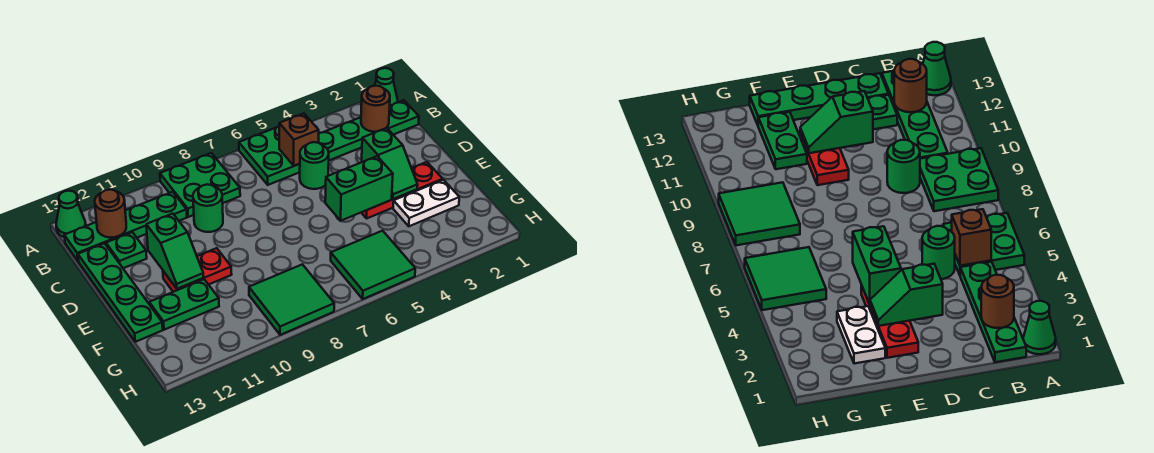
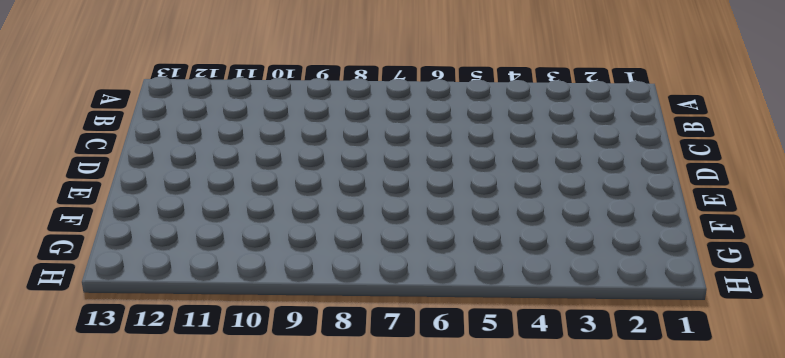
none -> green cone A1 level 1
none -> green plate A5:B6 level 1
none -> green plate A8:B9 level 1

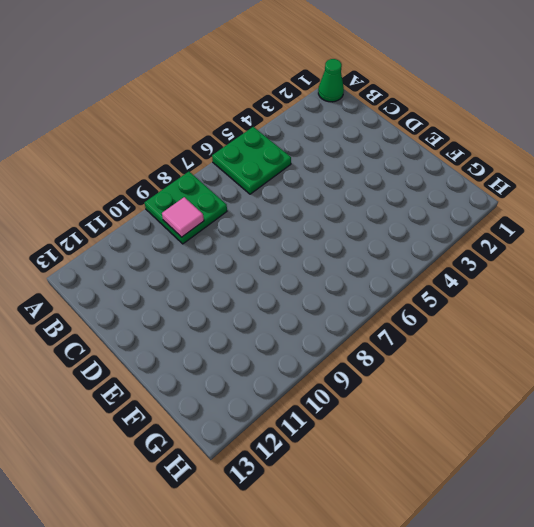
pink tile B9 level 2 -> none
none -> green cone A13 level 1
none -> green plate B1:B4 level 1
none -> green plate B10:B13 level 1

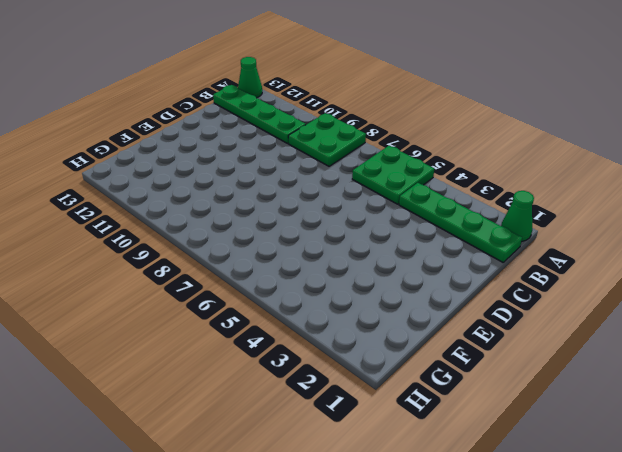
none -> green round brick C5 level 1
none -> green round brick C9 level 1
none -> green plate C12 level 1

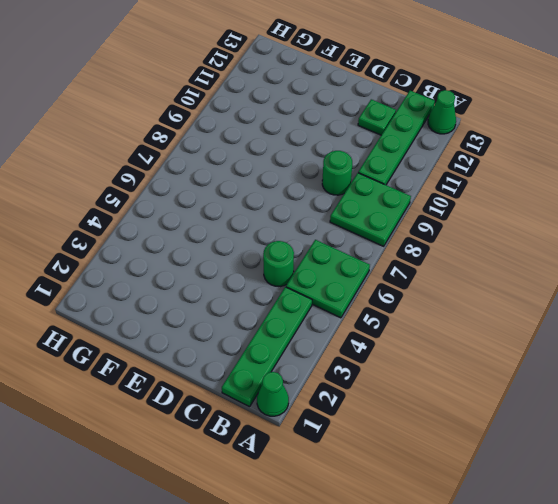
none -> green plate C13:F13 level 1
none -> red plate E2:E4 level 1
none -> red plate E10:E11 level 1

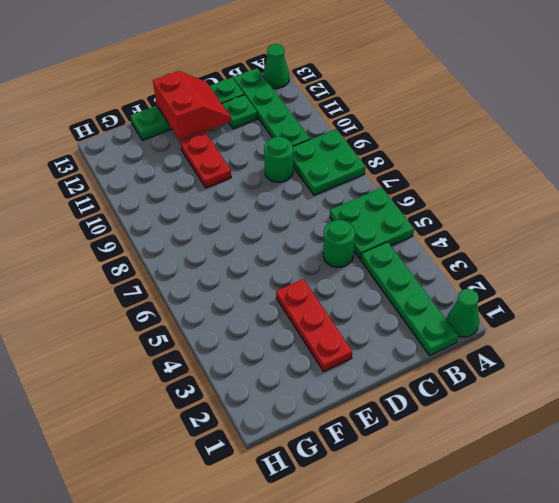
red slope D12:E13 level 2 top E -> none
none -> white plate F2:F3 level 1
none -> green plate F11:F12 level 1
none -> green tile G5:H6 level 1

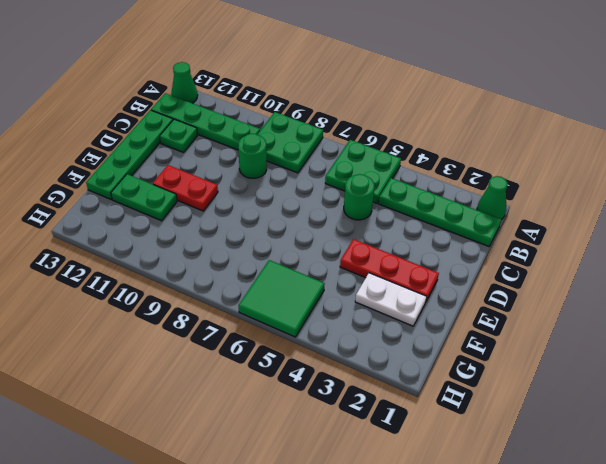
none -> green tile G8:H9 level 1
none -> brown round brick B2 level 2
none -> brown brick B5 level 2

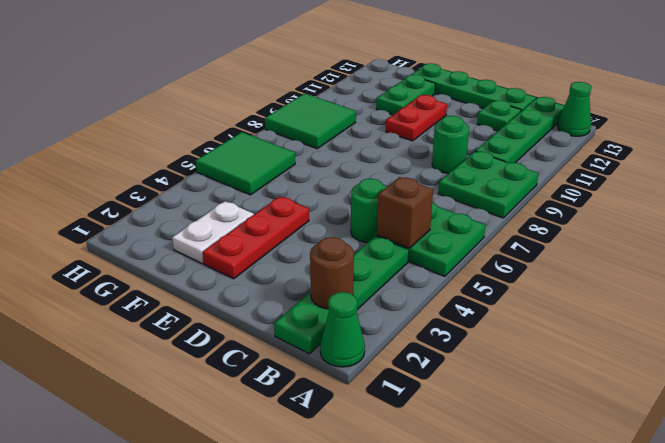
none -> brown round brick B12 level 2
none -> green slope D3:E3 level 2 top D
none -> green slope D11:E11 level 2 top D

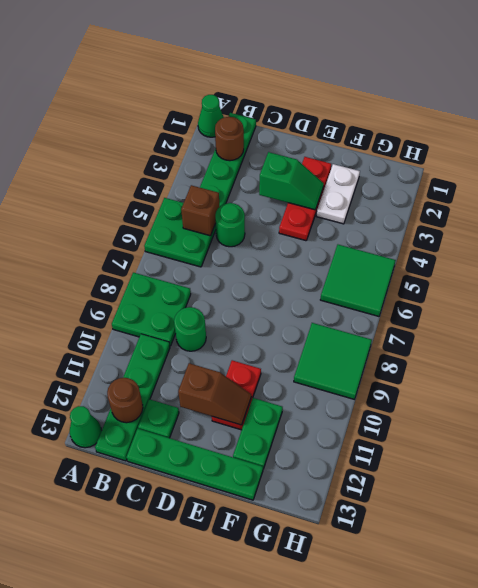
brown slope D11:E11 level 2 top D -> green slope D11:E11 level 2 top D
none -> green brick E4:E5 level 2

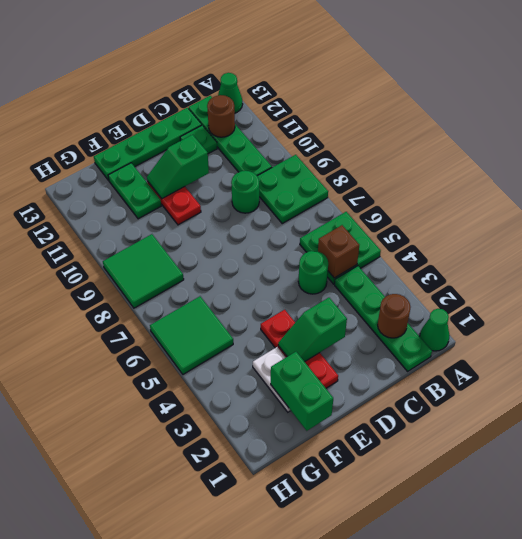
green brick F1:F2 level 2 -> green brick E4:E5 level 2

